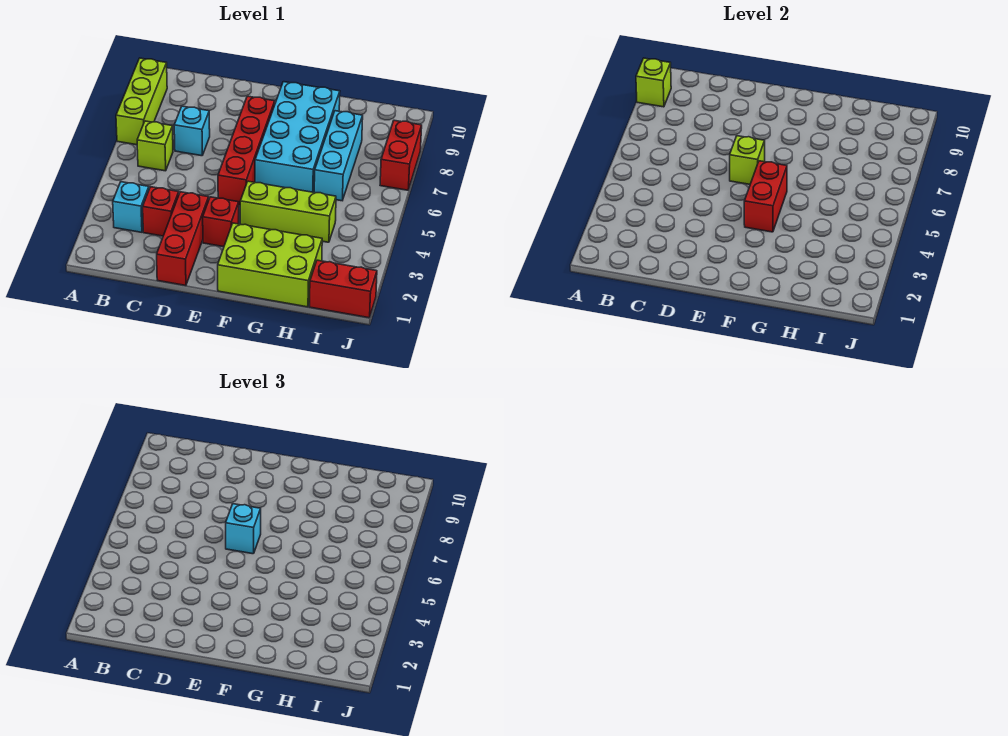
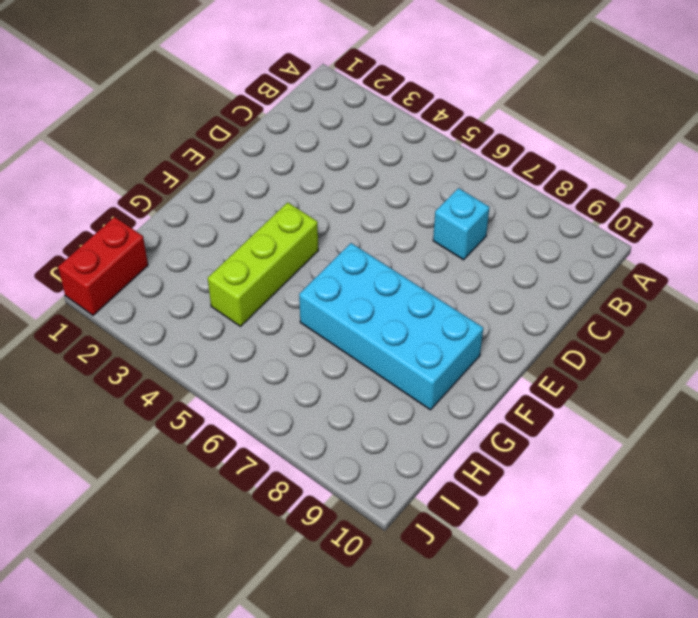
none -> lime brick A7:A9 level 1
none -> cyan brick B3 level 1
none -> lime brick B6 level 1

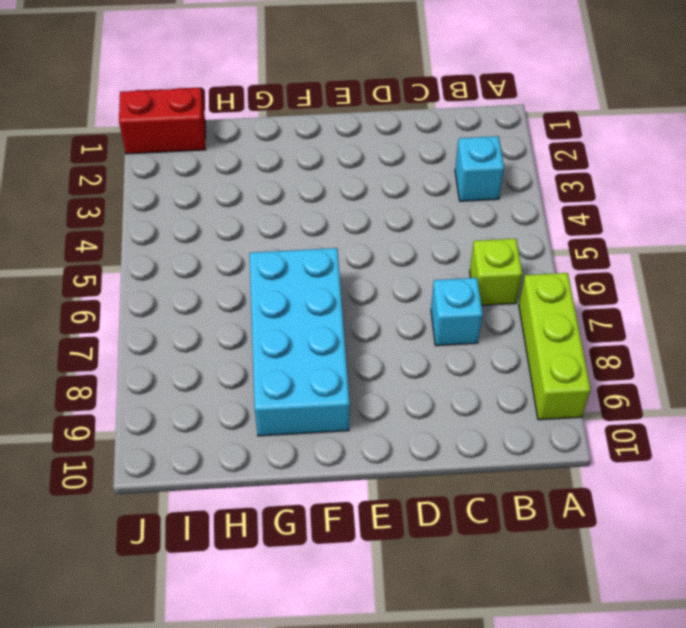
none -> red brick C3 level 1
none -> red brick D1:D3 level 1
none -> red brick E3 level 1

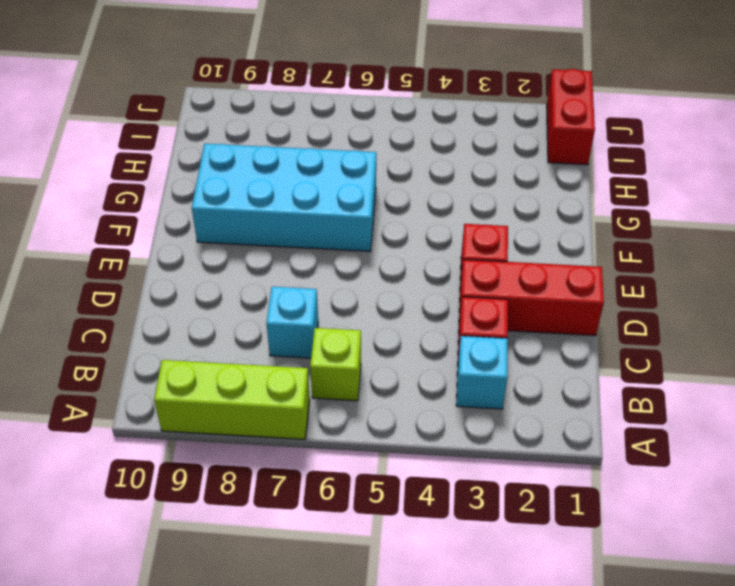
none -> red brick E5:E8 level 1
none -> lime brick F1:H2 level 1
none -> lime brick F4:H4 level 1

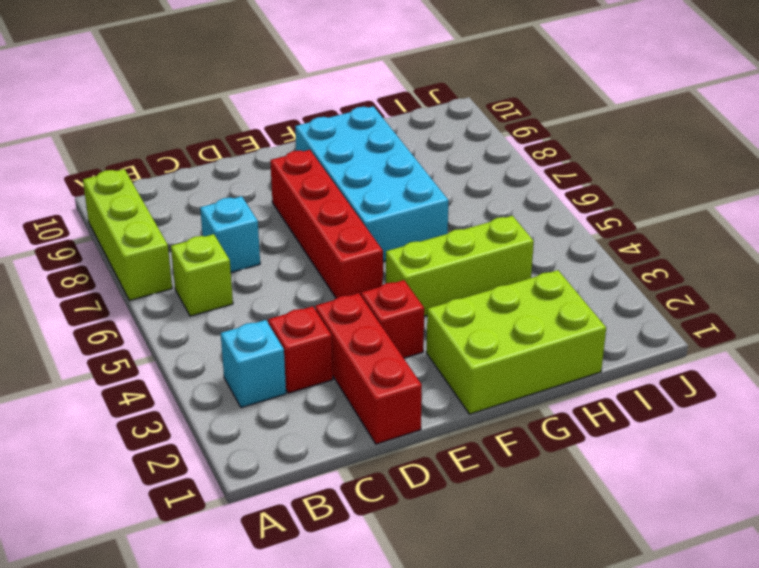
none -> cyan brick H6:H8 level 1
none -> red brick I1:J1 level 1
none -> red brick J7:J8 level 1

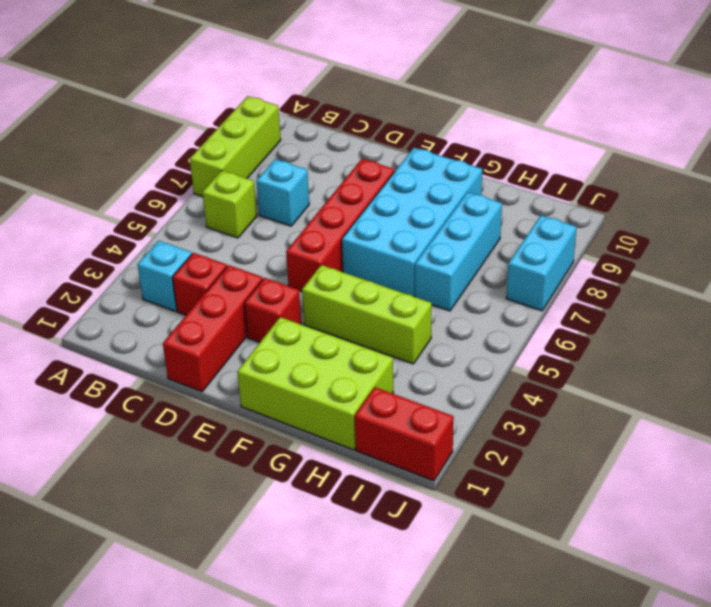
cyan brick J7:J8 level 1 -> red brick J7:J8 level 1
none -> lime brick A9 level 2
none -> lime brick E6 level 2
none -> red brick F4:F5 level 2

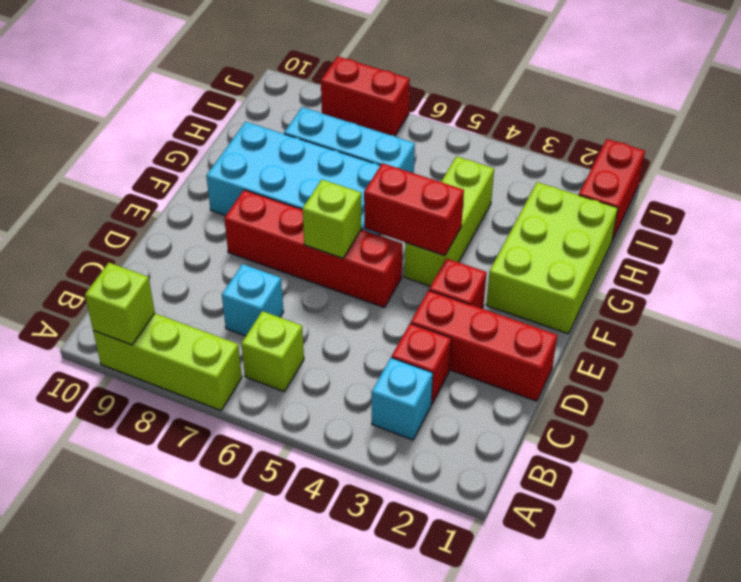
none -> cyan brick E6 level 3

